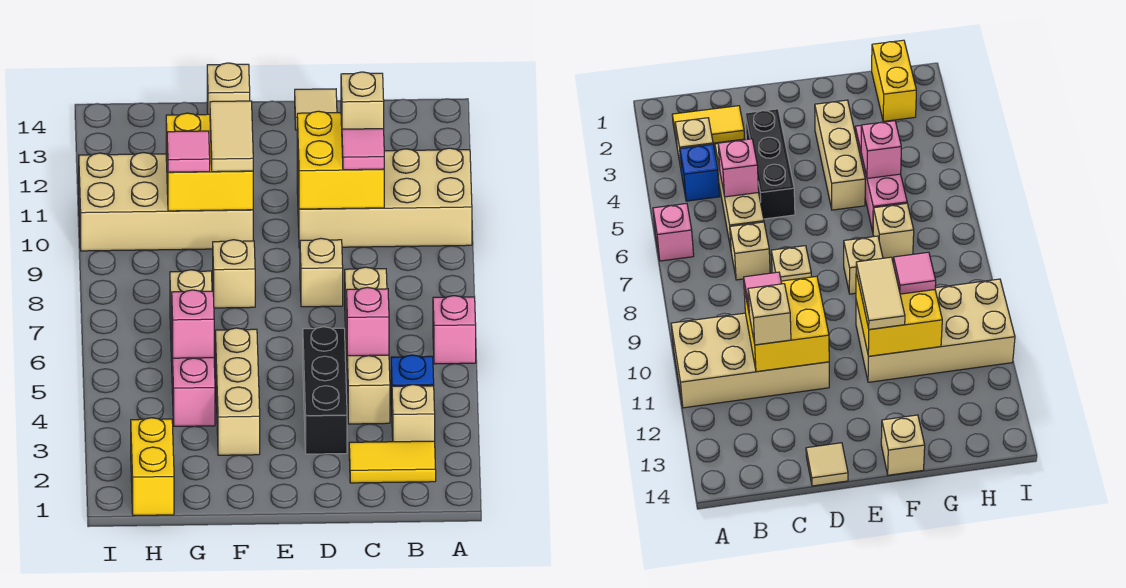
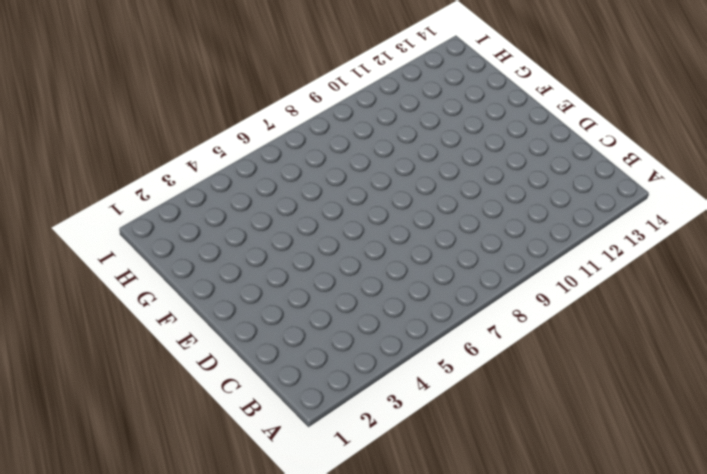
none -> pink brick A6 level 1
none -> tan brick A10:D11 level 1
none -> yellow tile B2:C2 level 1

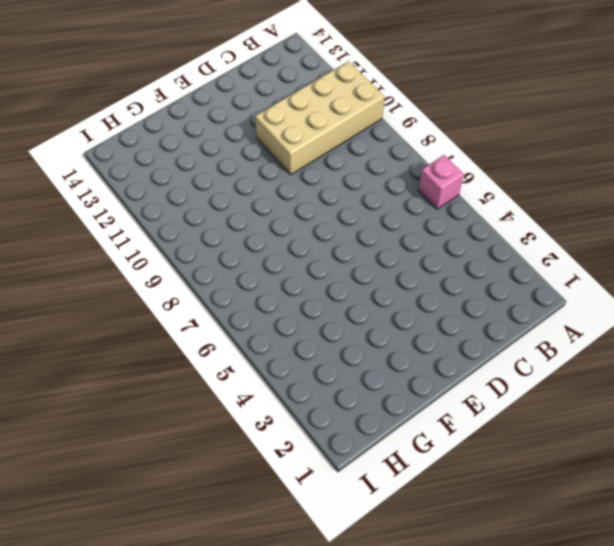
none -> yellow tile B2:C2 level 1
none -> tan brick B3 level 1
none -> blue brick B4 level 1

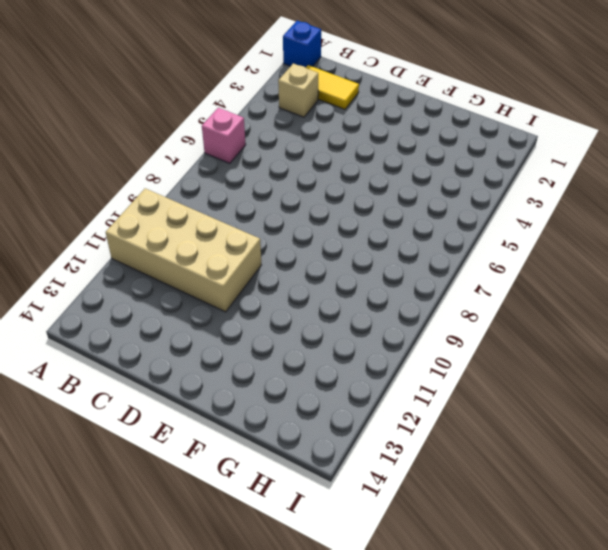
blue brick A1 level 1 -> blue brick B4 level 1
none -> tan brick C4:C6 level 1
none -> tan brick C7 level 1
none -> black brick D3:D5 level 1

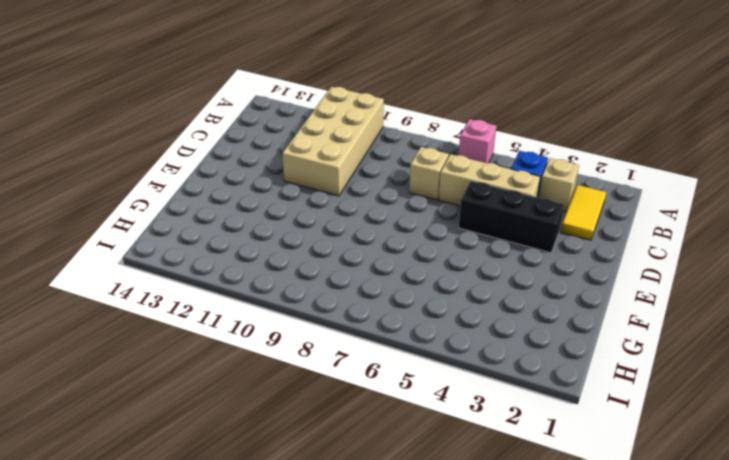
none -> tan brick D8 level 1
none -> tan tile D14 level 1
none -> tan brick F3:F5 level 1

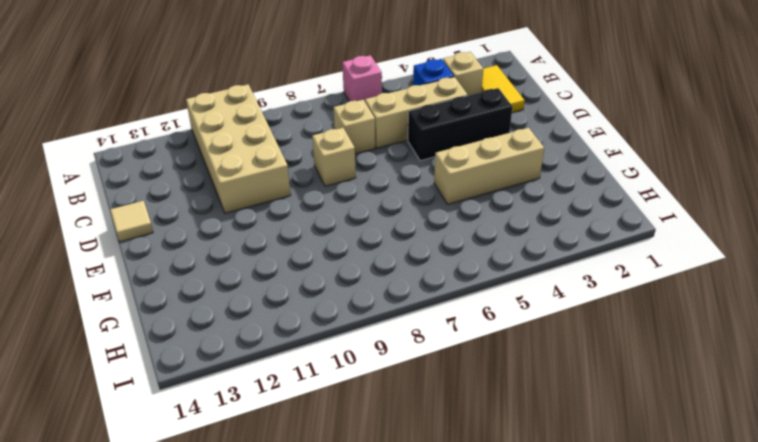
none -> tan brick F8 level 1
none -> tan brick F10:I11 level 1
none -> tan brick F14 level 1

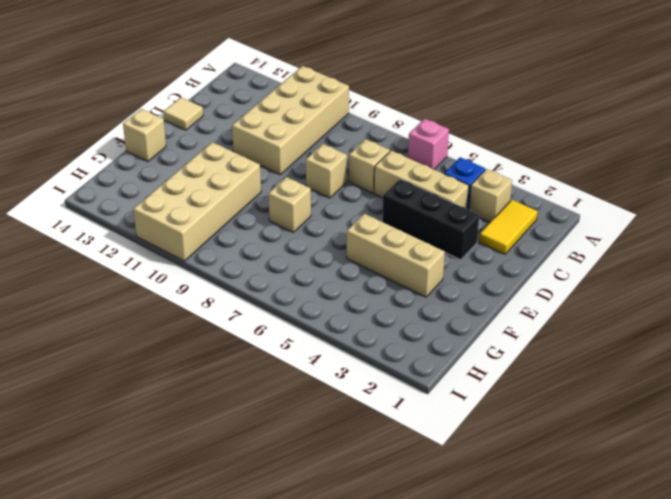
none -> pink brick G4:G6 level 1
none -> tan brick G7 level 1
none -> yellow brick H1:H2 level 1

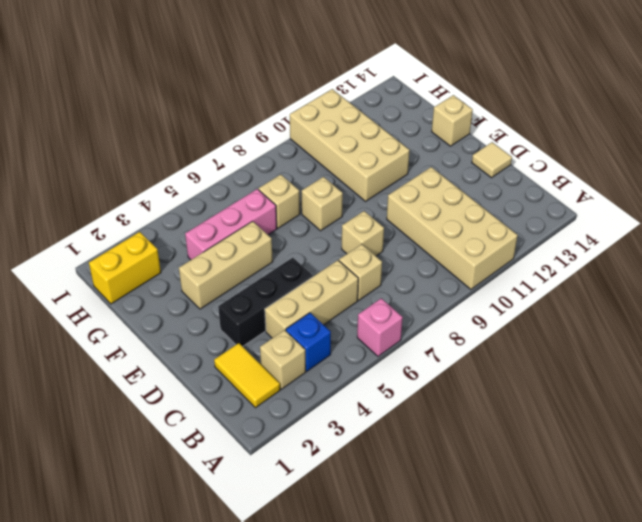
none -> pink brick C5 level 2
none -> yellow brick C10:D11 level 2
none -> yellow brick F10:G11 level 2

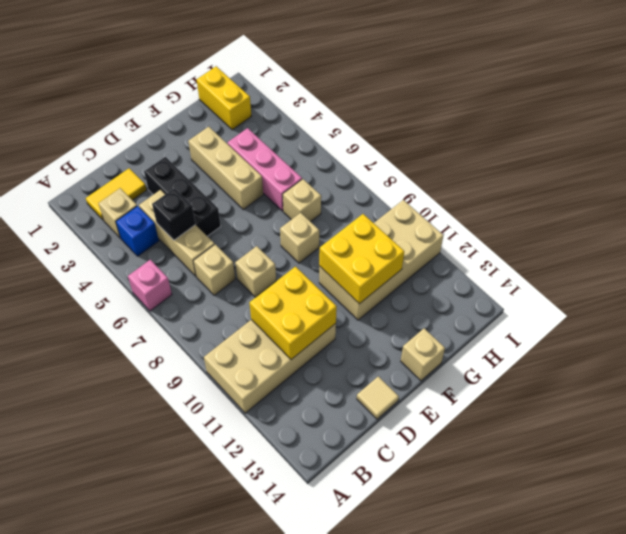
black brick C5 level 2 -> pink brick C5 level 2
none -> pink brick G5 level 2
none -> pink tile C10 level 3
none -> tan brick C11 level 3

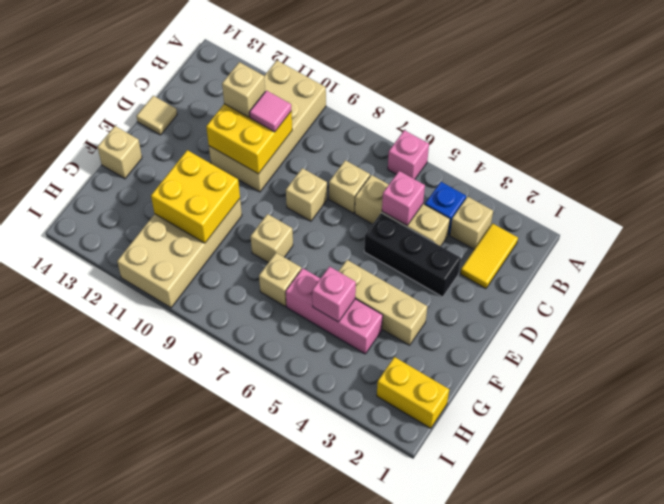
none -> tan tile F10:F11 level 3
none -> pink tile G10 level 3

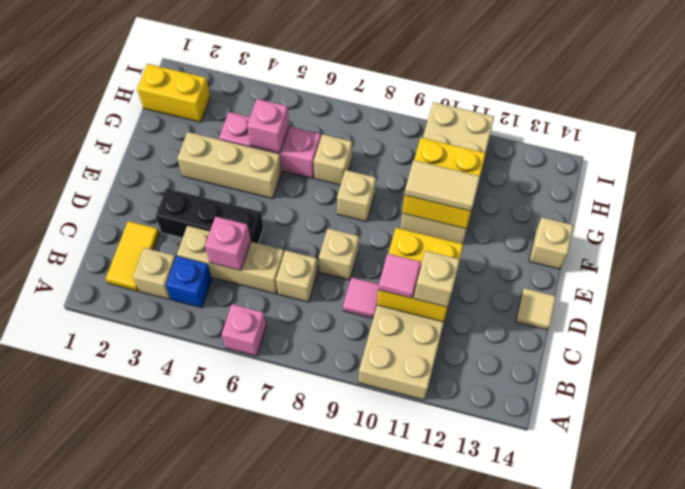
pink tile C9 level 1 -> pink tile G10 level 3

